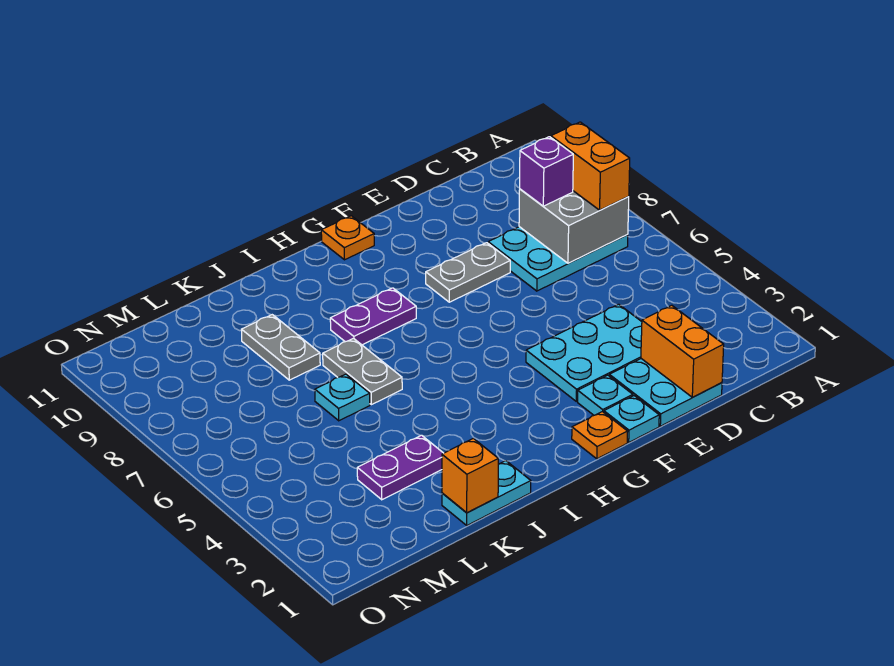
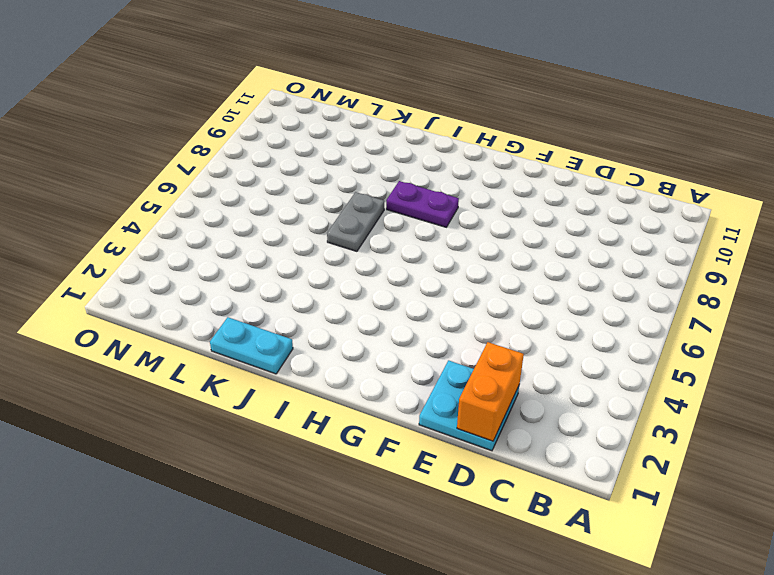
none -> cyan plate B7:D8 level 1
none -> cyan plate D3:F4 level 1
none -> grey plate E8:F8 level 1

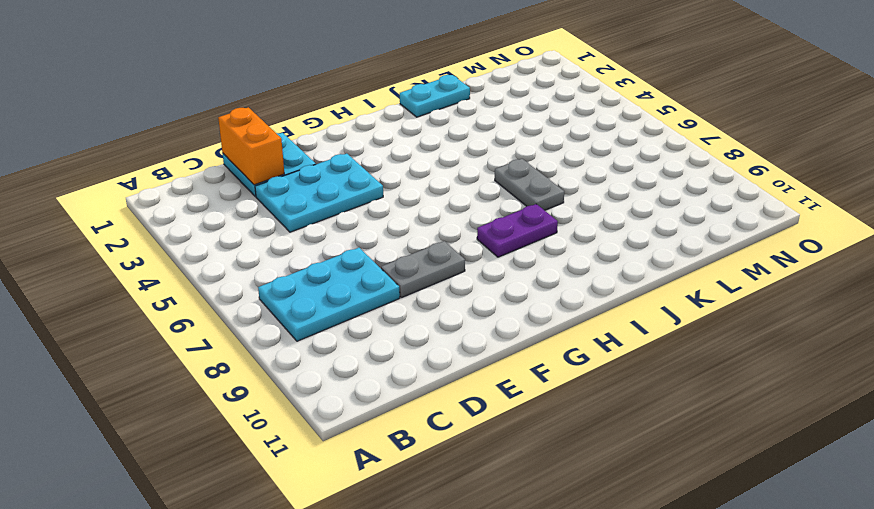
none -> cyan plate F1 level 1
none -> cyan plate F2 level 1
none -> orange plate G1 level 1

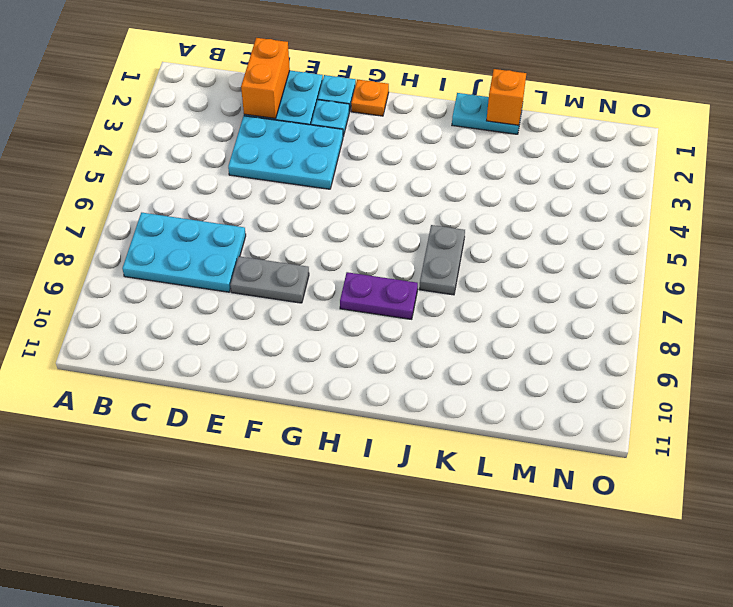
none -> orange plate G11 level 1
none -> purple plate K3:L3 level 1
none -> cyan plate K6 level 1

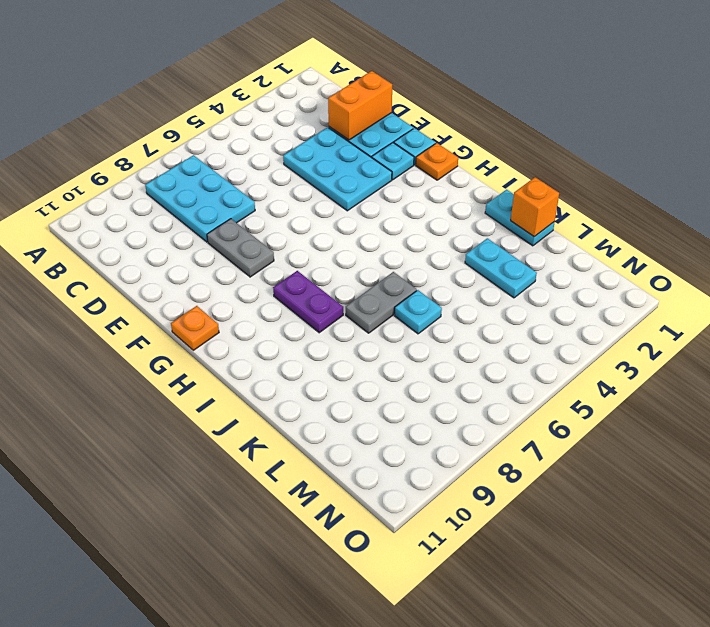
cyan plate K3:L3 level 1 -> purple plate K3:L3 level 1
none -> grey plate K8:K9 level 1
none -> grey brick B7:C8 level 2
none -> orange brick B7:B8 level 3

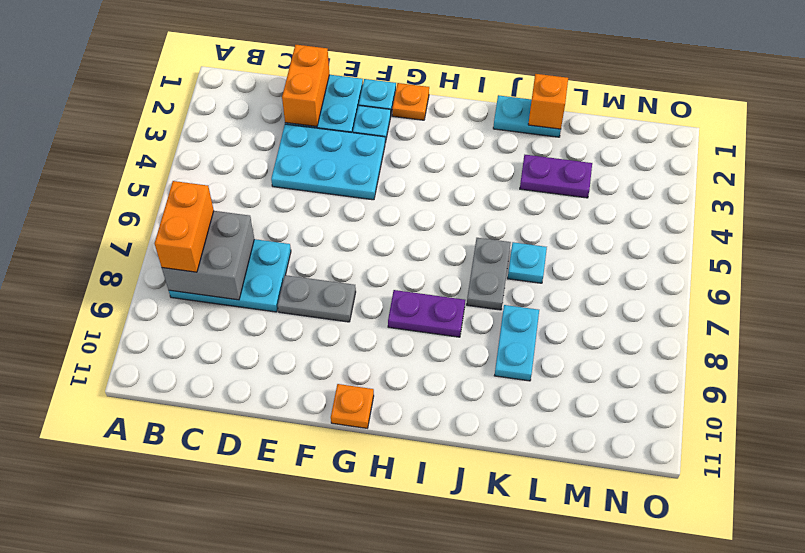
cyan plate K8:K9 level 1 -> grey plate K8:K9 level 1
none -> purple brick C8 level 3

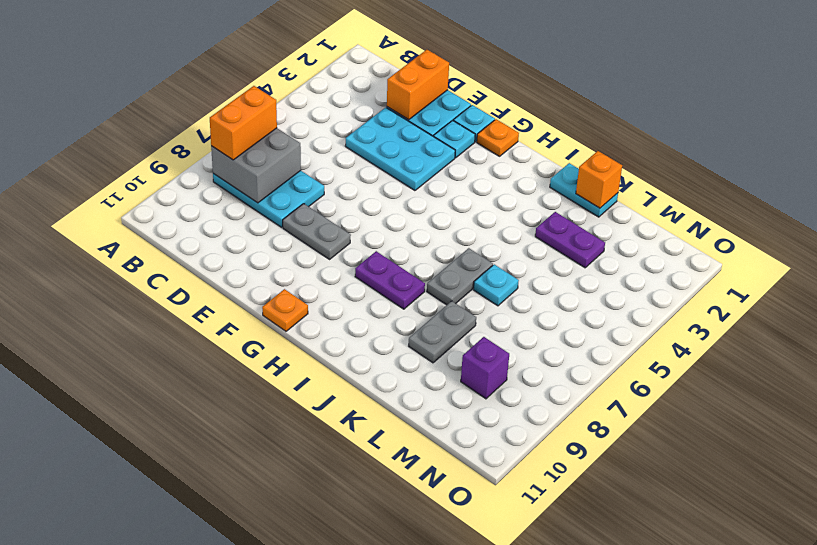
purple brick M9 level 1 -> purple brick C8 level 3

